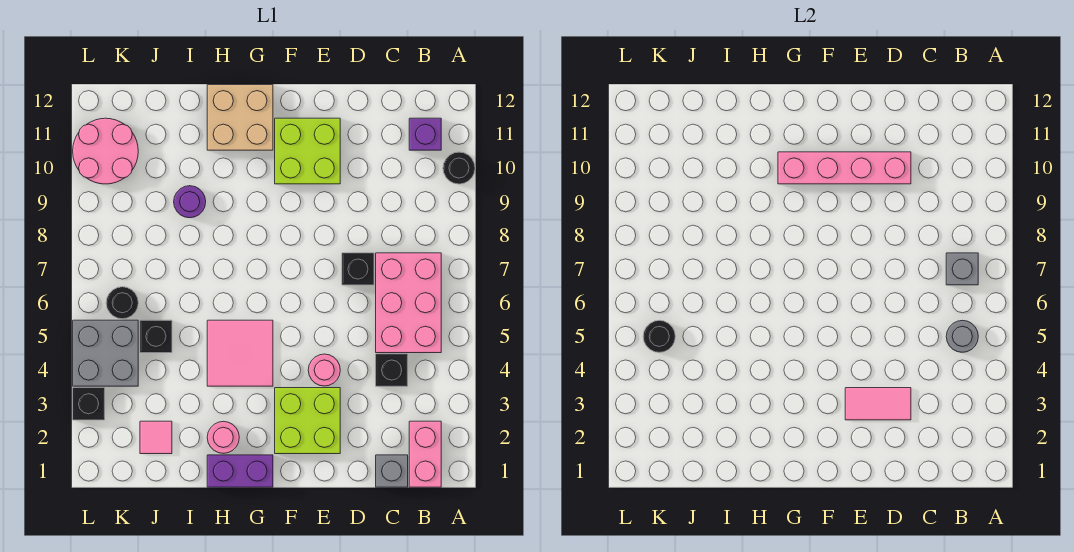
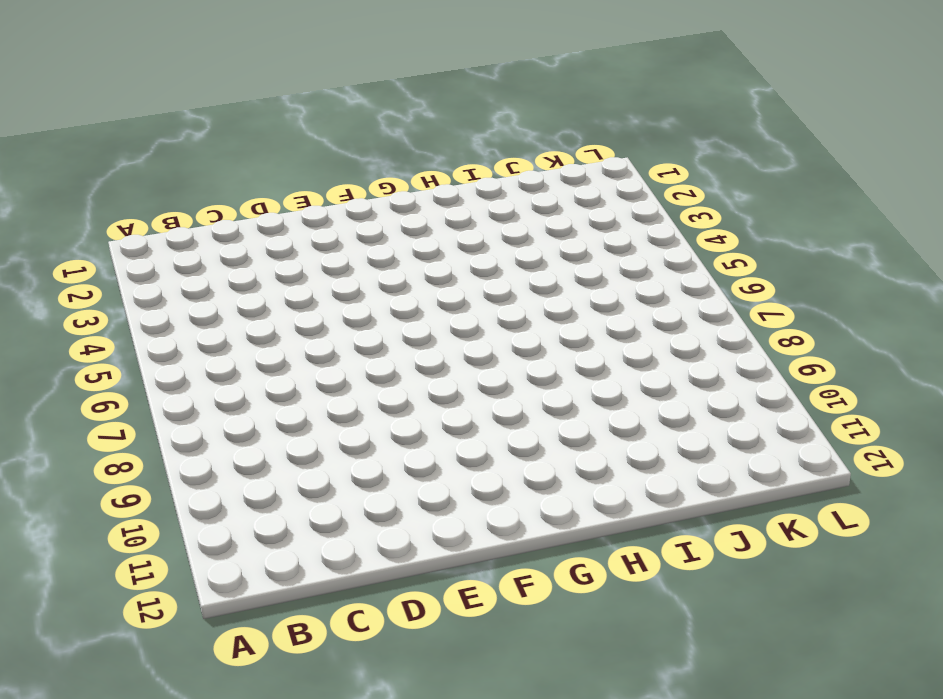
none -> black round brick A10 level 1
none -> pink brick B1:B2 level 1
none -> pink brick B5:C7 level 1

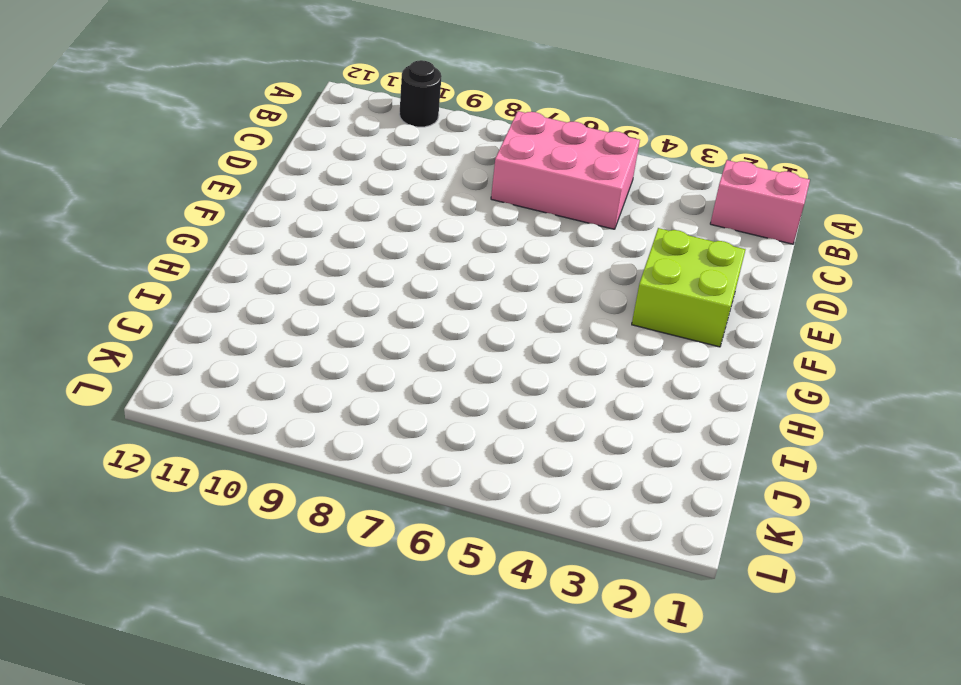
none -> purple brick B11 level 1
none -> grey brick C1 level 1
none -> black brick C4 level 1

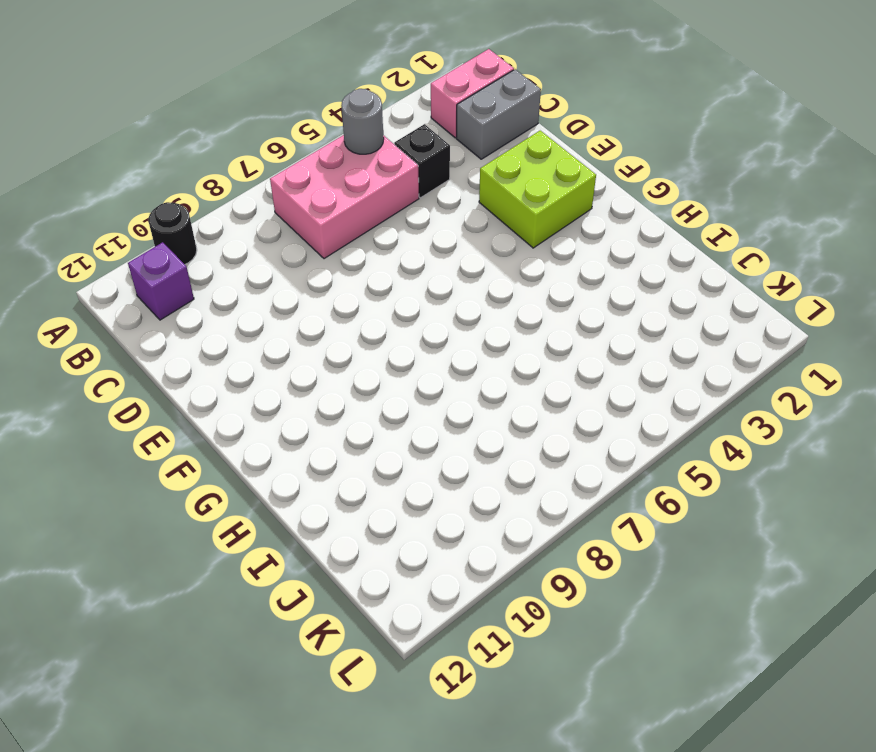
grey brick C1:C2 level 1 -> grey brick C1 level 1
none -> black brick D7 level 1
none -> pink round brick E4 level 1
none -> lime brick E10:F11 level 1

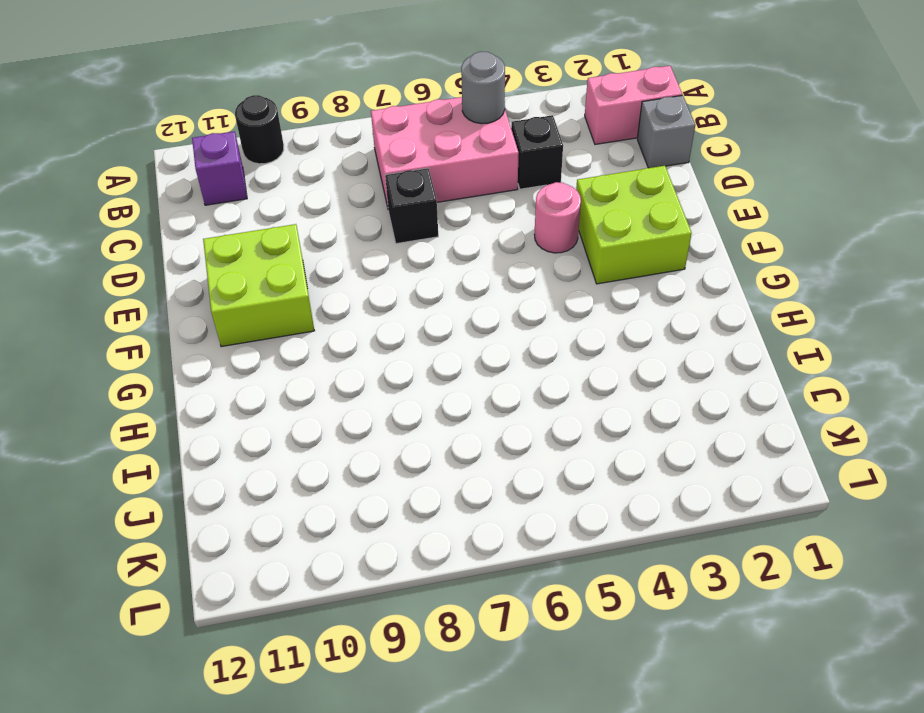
none -> purple brick G1:H1 level 1
none -> pink tile G4:H5 level 1
none -> tan brick G11:H12 level 1

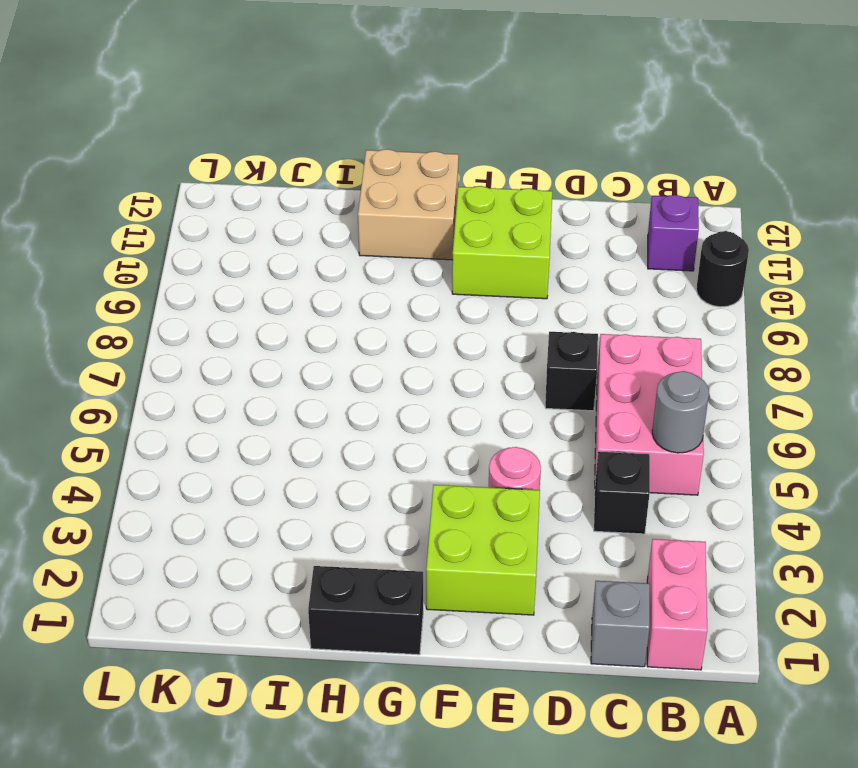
black brick G1:H1 level 1 -> purple brick G1:H1 level 1
none -> pink tile G4:H5 level 1
none -> pink round brick H2 level 1
none -> purple round brick I9 level 1

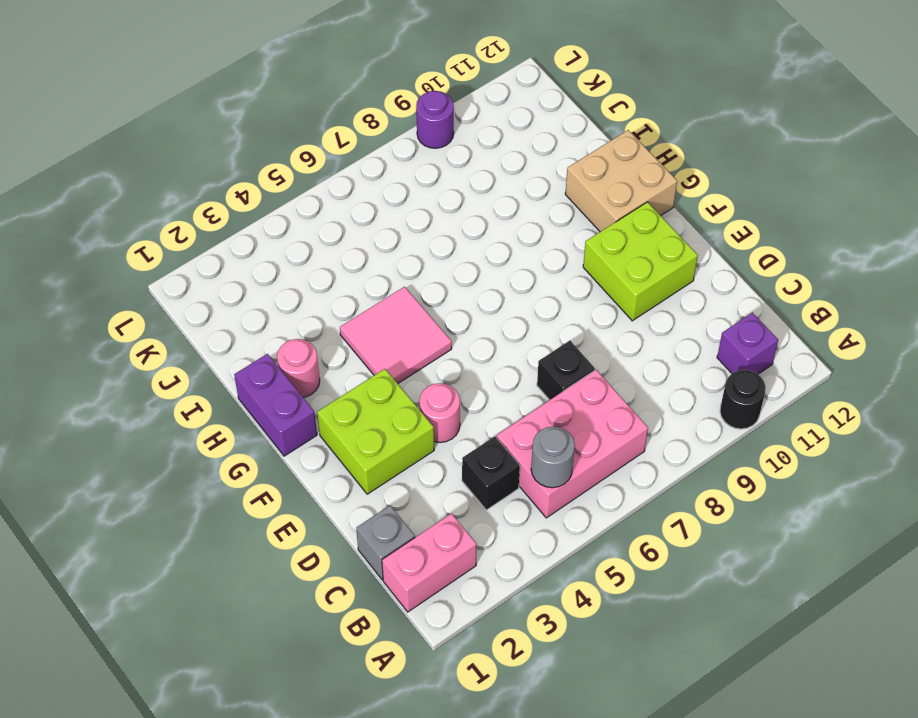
purple round brick L9 level 1 -> purple round brick I9 level 1
none -> pink tile J2 level 1
none -> black brick J5 level 1
none -> grey brick K4:L5 level 1

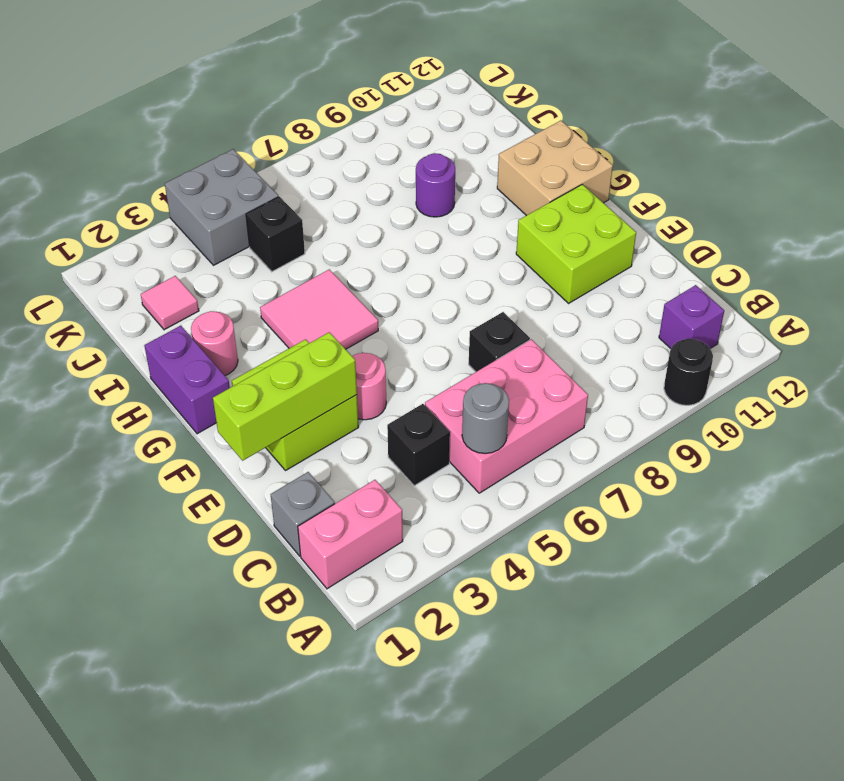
lime brick E1:E3 level 2 -> pink tile D3:E3 level 2
none -> black round brick K6 level 1
none -> pink round brick K10:L11 level 1
none -> black brick L3 level 1

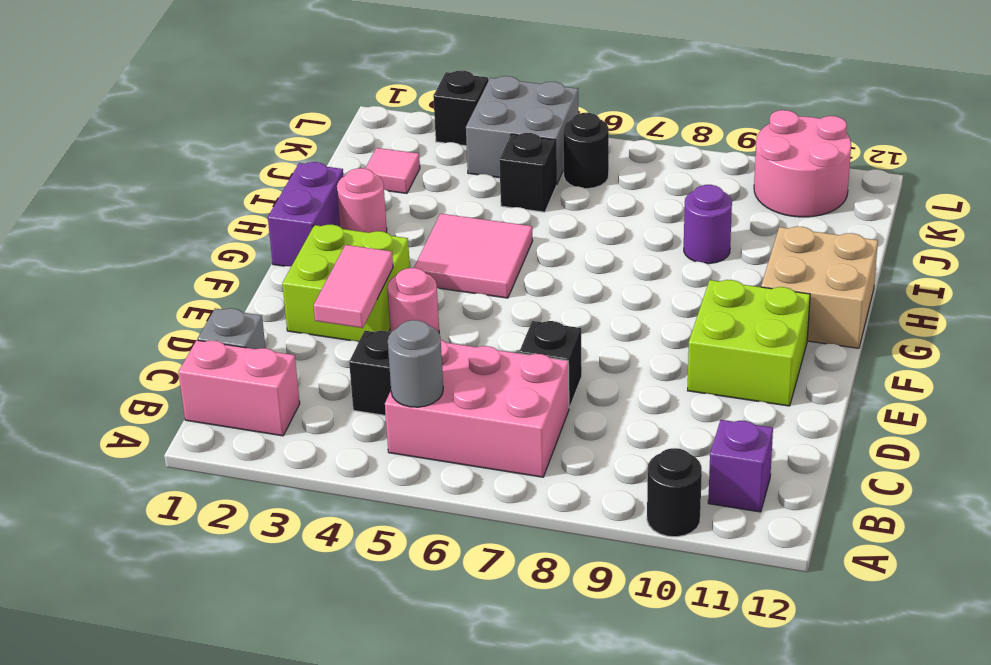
none -> grey brick B7 level 2
none -> pink brick D10:G10 level 2
none -> black round brick K5 level 2

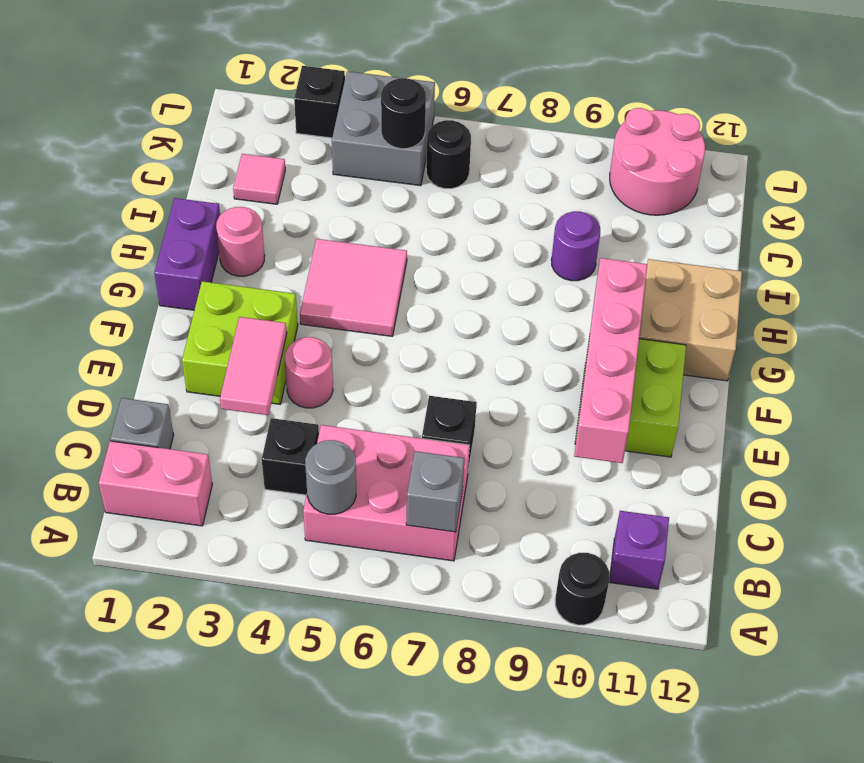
none -> black brick J5 level 1

